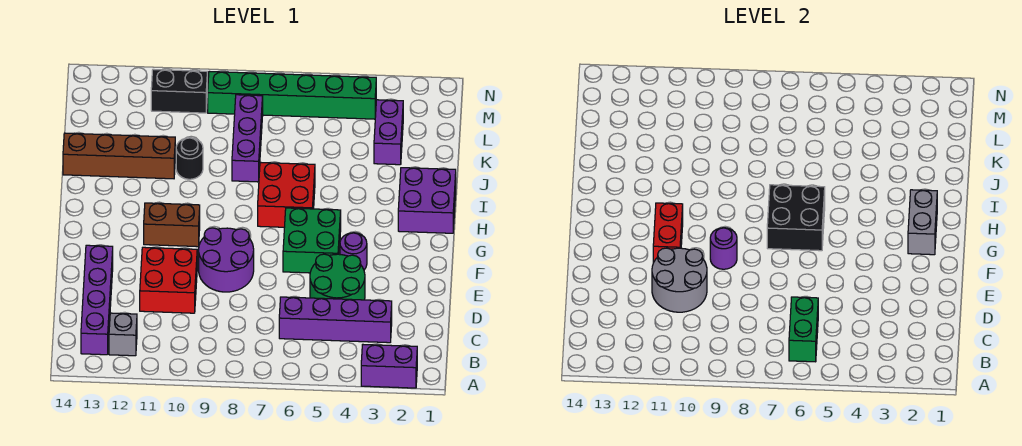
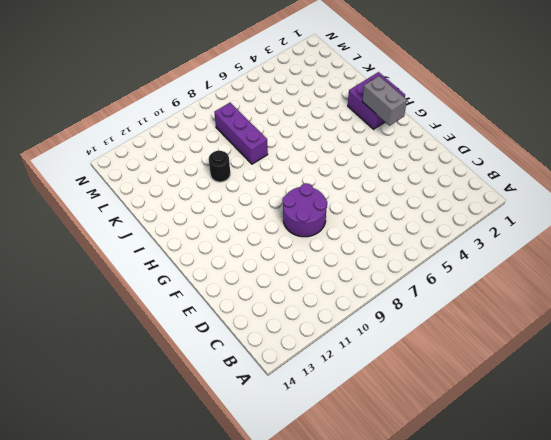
none -> purple brick A2:A3 level 1
none -> grey brick B12 level 1
none -> purple brick B13:E13 level 1

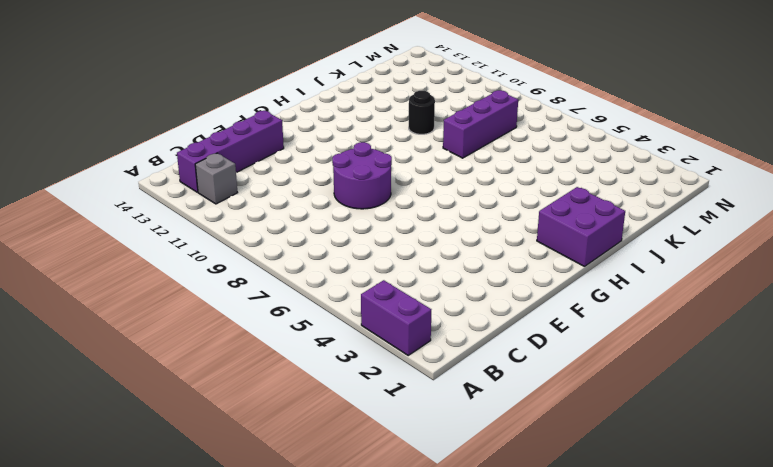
none -> purple brick C3:C6 level 1
none -> green round brick D4:E5 level 1
none -> red brick D10:E11 level 1

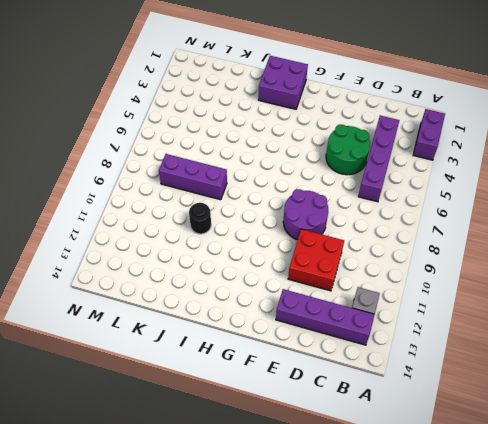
none -> purple round brick F4 level 1
none -> green brick F5:G6 level 1
none -> brown brick G10:G11 level 1

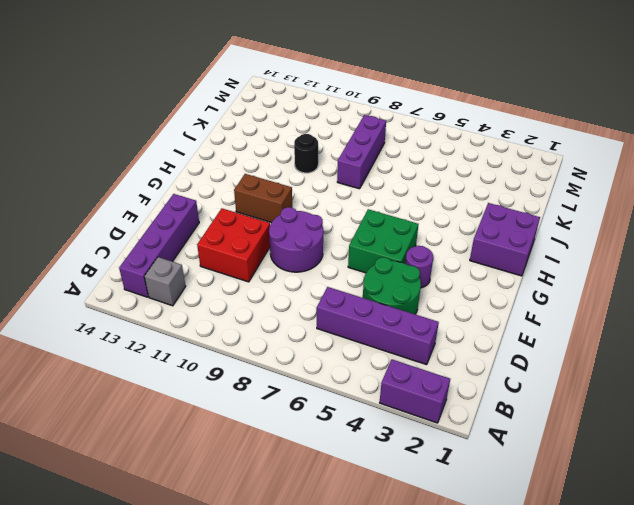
none -> red brick H6:I7 level 1
none -> brown brick J11:J14 level 1
none -> purple brick K3:L3 level 1

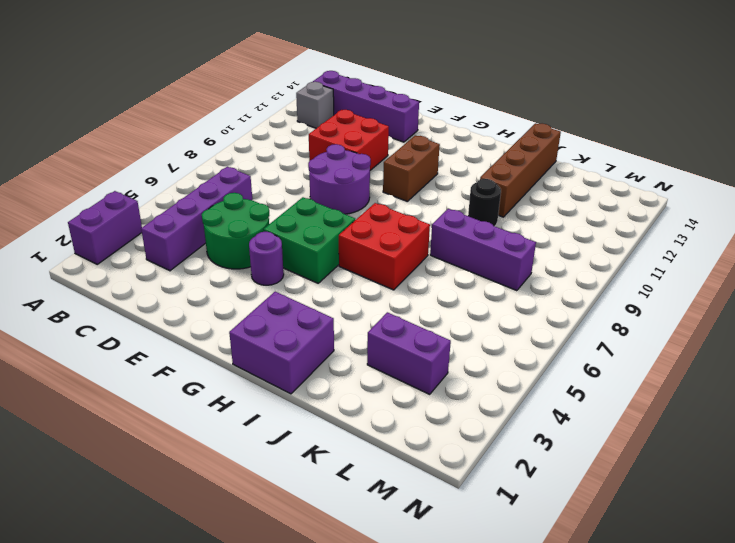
none -> green brick M4:M9 level 1
none -> black brick M10:M11 level 1
none -> green brick B6:C6 level 2

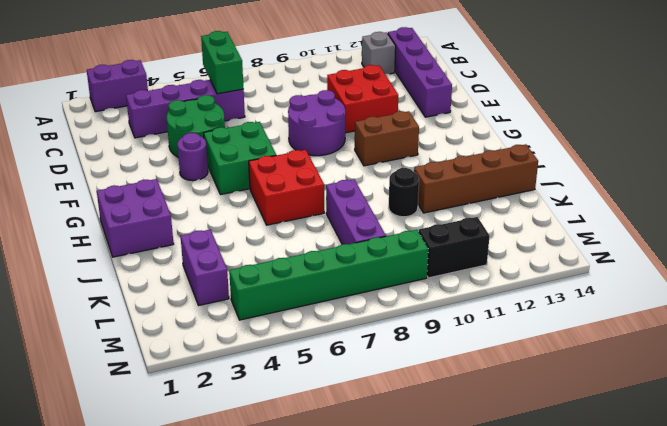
none -> grey round brick D10:E11 level 2
none -> purple round brick F9 level 2
none -> red brick F11:G11 level 2

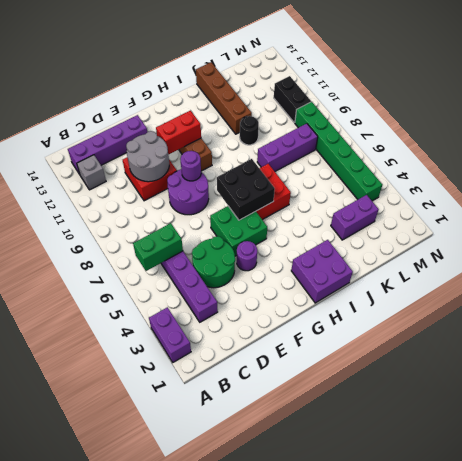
none -> grey brick G2:H2 level 2

